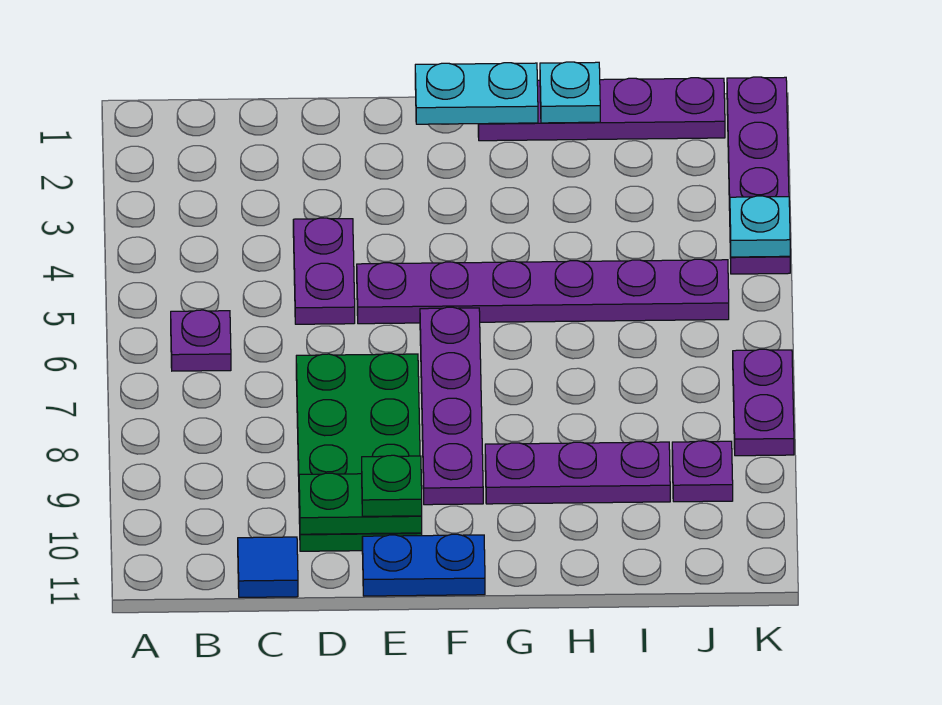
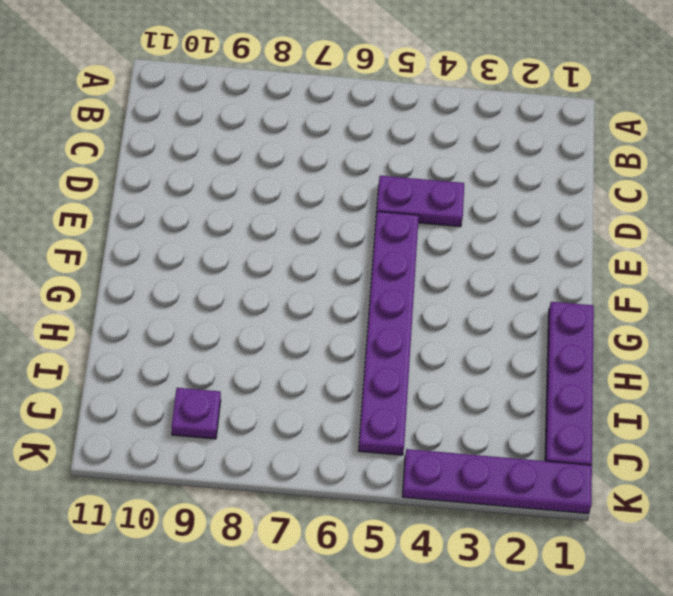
none -> purple plate B6 level 1
none -> blue tile C11 level 1
none -> green plate D7:E10 level 1

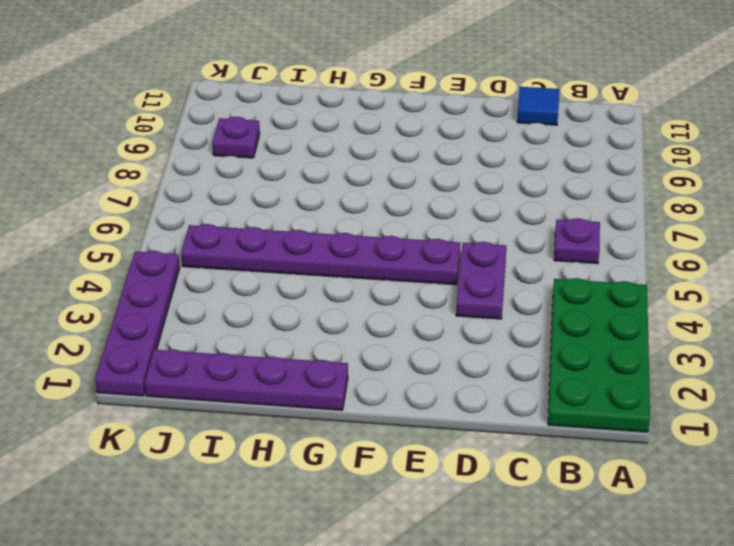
green plate A1:B4 level 1 -> green plate D7:E10 level 1
none -> blue plate E11:F11 level 1
none -> purple plate F6:F9 level 1
none -> purple plate G9:I9 level 1

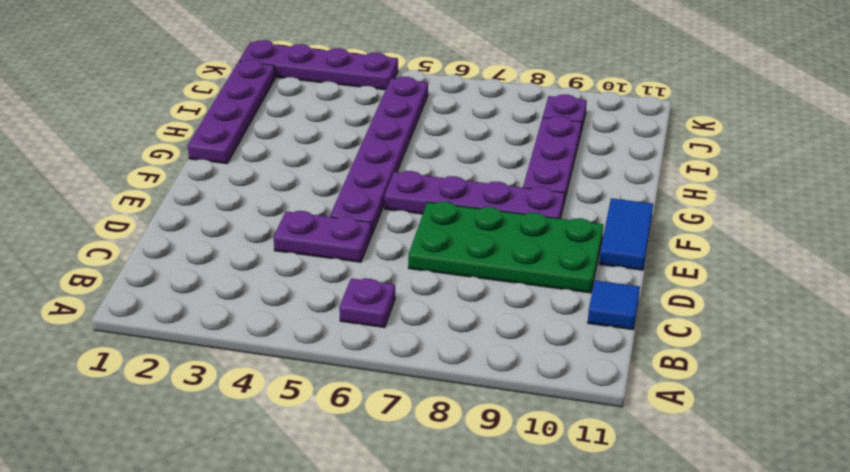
blue tile E11:F11 level 1 -> blue plate E11:F11 level 1
none -> purple plate K7:K8 level 1
none -> green plate D10:E10 level 2
none -> cyan plate F1:G1 level 2

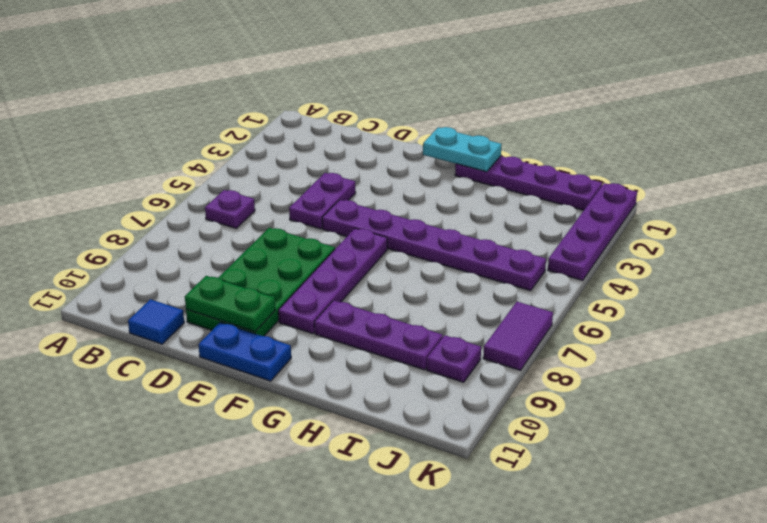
purple tile K7:K8 level 1 -> purple plate K7:K8 level 1
none -> cyan plate H1 level 2
none -> cyan plate K4 level 2
none -> green plate E10 level 3

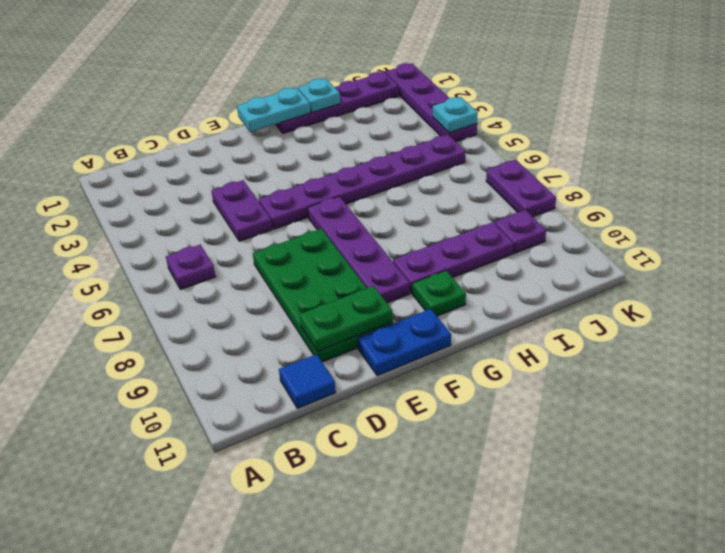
green plate G10 level 1 -> green plate E10 level 3

